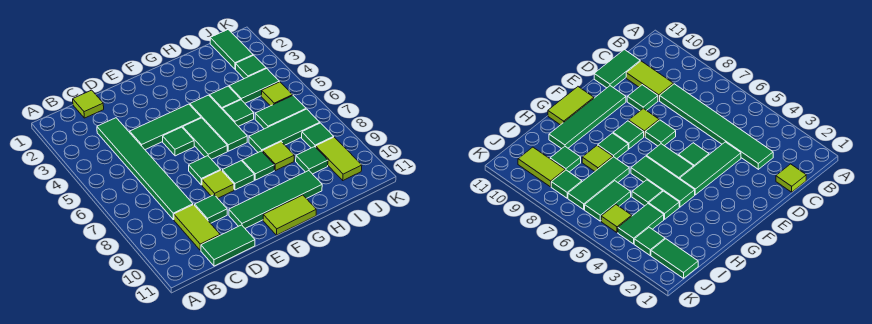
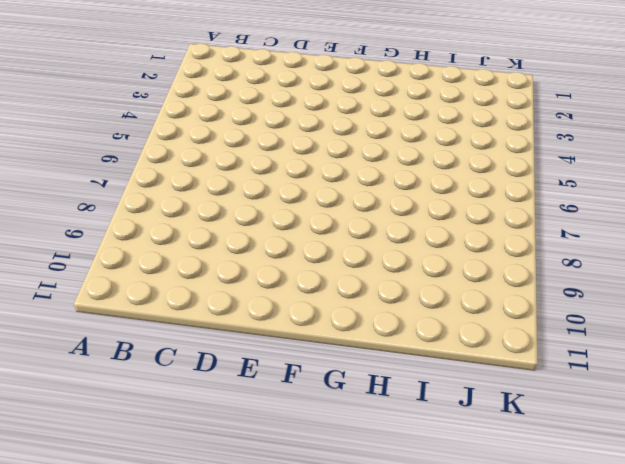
none -> lime tile C1 level 1
none -> green tile C3:C8 level 1
none -> lime tile C9:C10 level 1

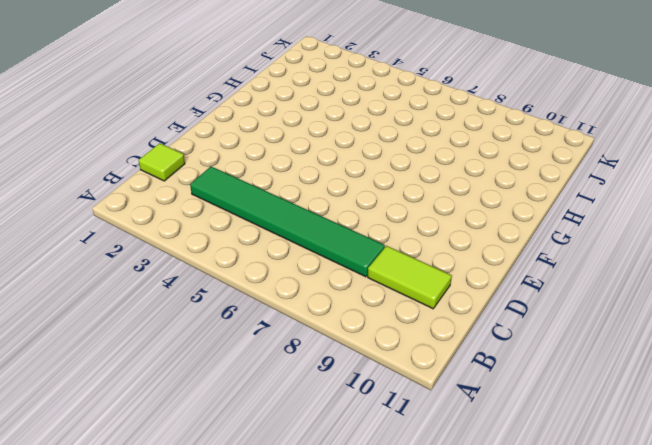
none -> green tile C11:D11 level 1
none -> green tile D4:F4 level 1
none -> green tile D9 level 1

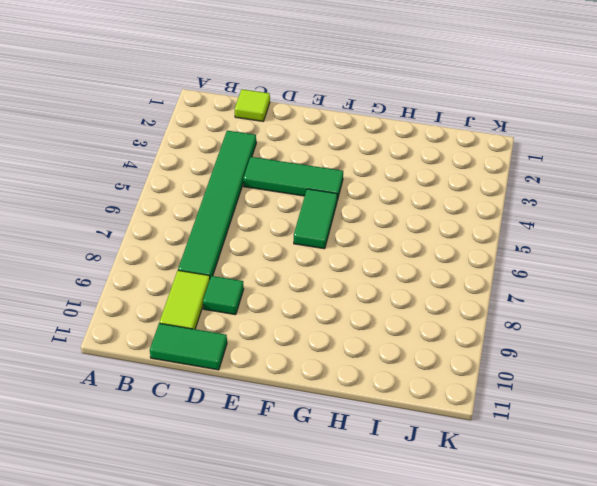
none -> green tile E5 level 1
none -> green tile E7 level 1
none -> lime tile E8 level 1

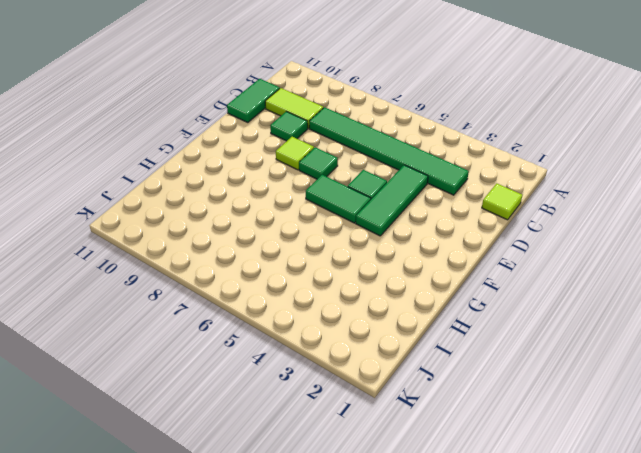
none -> green tile E10:H10 level 1
none -> green tile F8 level 1
none -> lime tile F11:G11 level 1

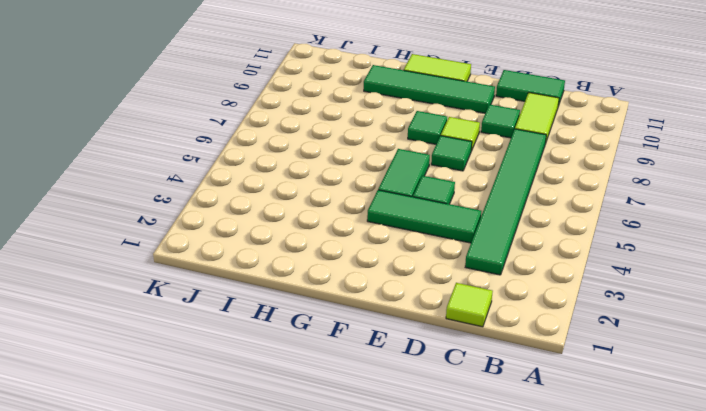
none -> green tile G4:G6 level 1
none -> green tile G8 level 1
none -> green tile H4 level 1

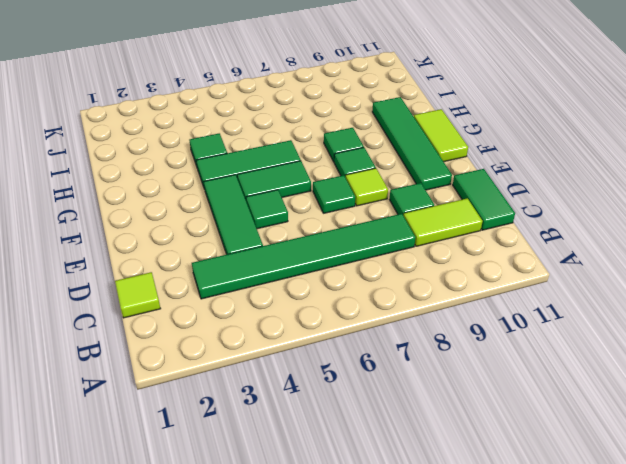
none -> green tile H5 level 1
none -> green tile H7:J7 level 1
none -> lime tile H8 level 1

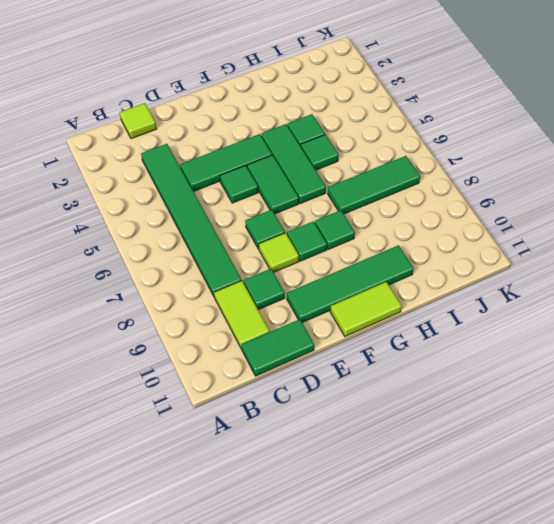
none -> lime tile H8 level 1
none -> green tile I4:J4 level 1
none -> green tile I6:J6 level 1

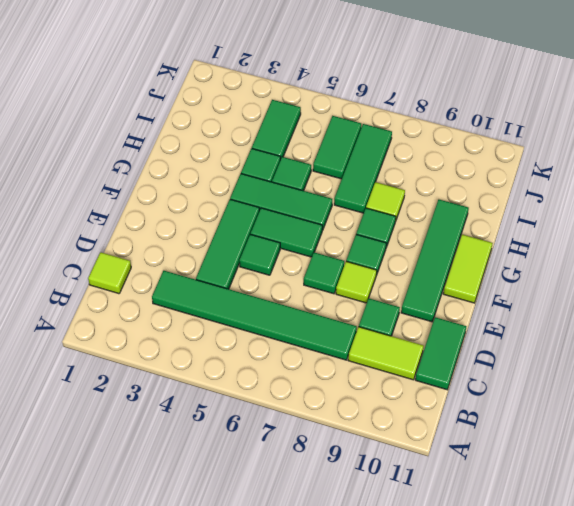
none -> green tile I9 level 1
none -> green tile J1:J2 level 1
none -> green tile J3 level 1

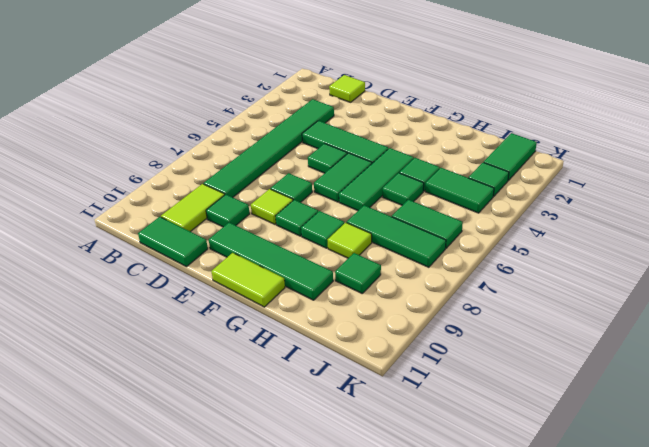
none -> lime tile J5 level 1
none -> green tile J8 level 1
none -> lime tile J9:J10 level 1

